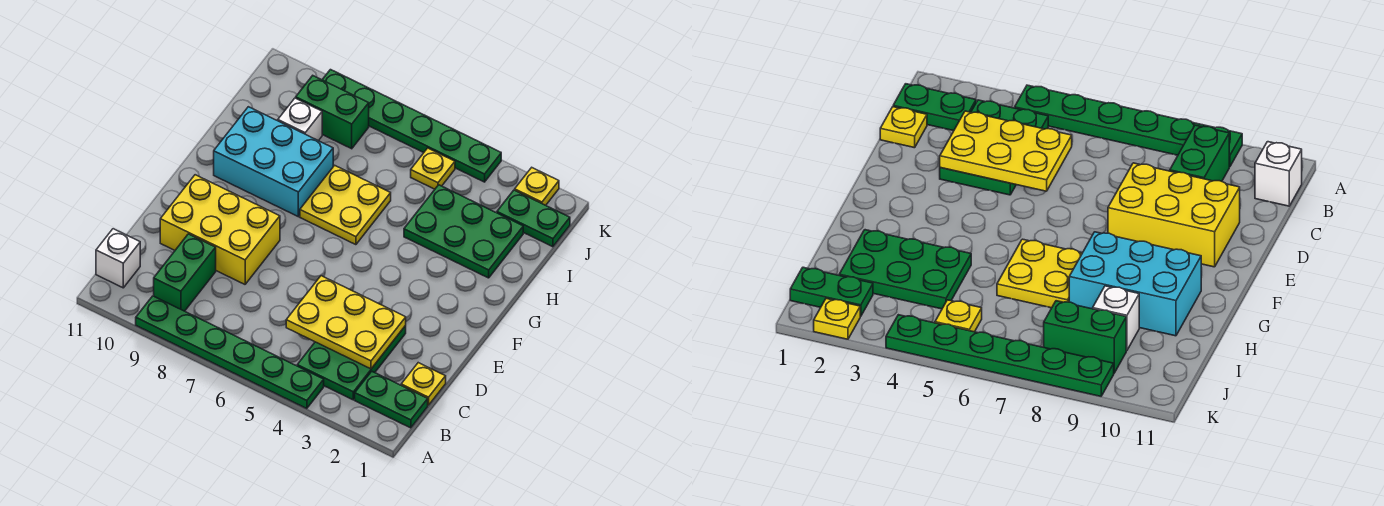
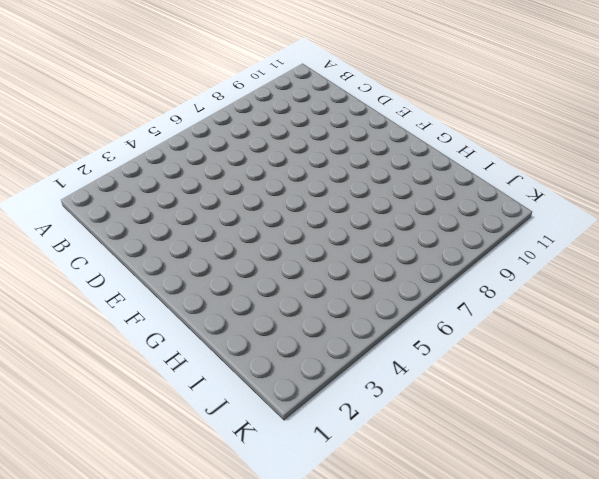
none -> green plate A4:A9 level 1
none -> green plate B1:B2 level 1
none -> green plate B3:D4 level 1

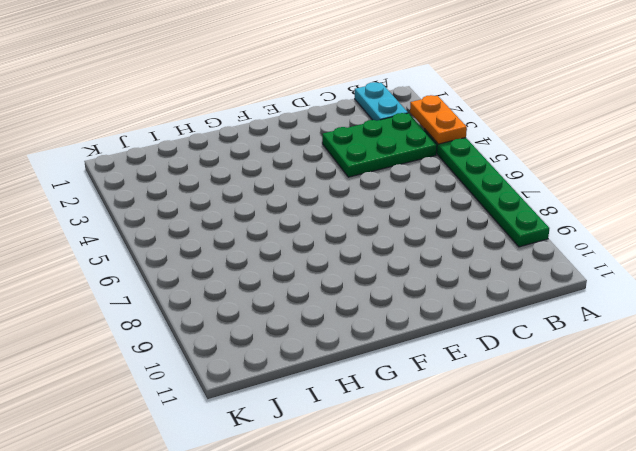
orange plate A3:A4 level 2 -> none
cyan plate B1:B2 level 1 -> green plate B1:B2 level 1
none -> green brick B9:C9 level 1
none -> white brick B11 level 1
none -> yellow plate C1 level 1

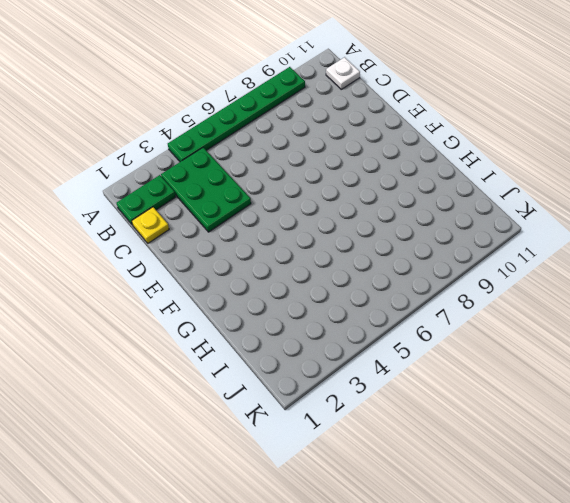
white plate B11 level 1 -> white brick B11 level 1
none -> green brick B9:C9 level 1
none -> yellow brick D8:E10 level 1
none -> yellow plate G6:H7 level 1

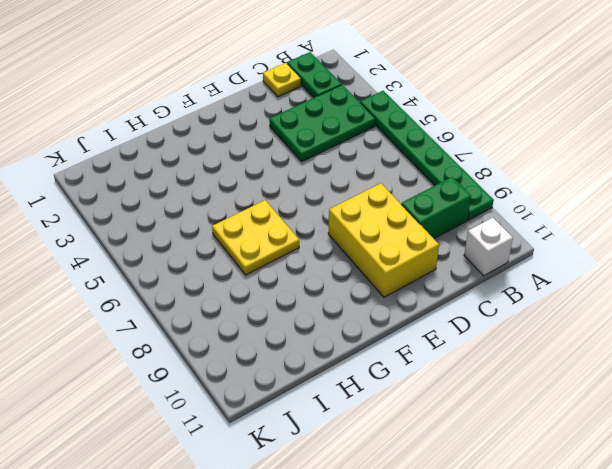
none -> cyan brick G8:H10 level 1
none -> green plate H2:I4 level 1
none -> white brick I9 level 1

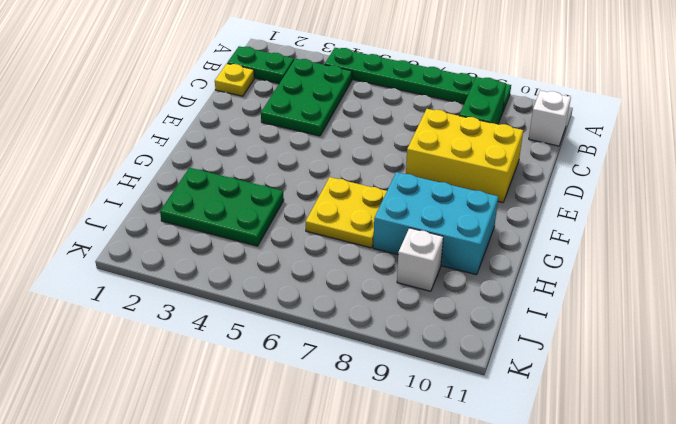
none -> green plate J1:J2 level 1
none -> yellow plate J5 level 1
none -> green brick J8:J9 level 1

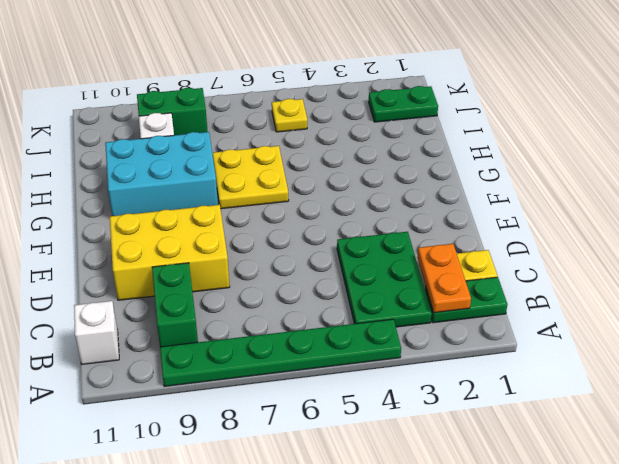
orange plate B2:C2 level 2 -> none
none -> green plate H2:I4 level 1
none -> yellow plate K2 level 1
none -> green plate K4:K9 level 1

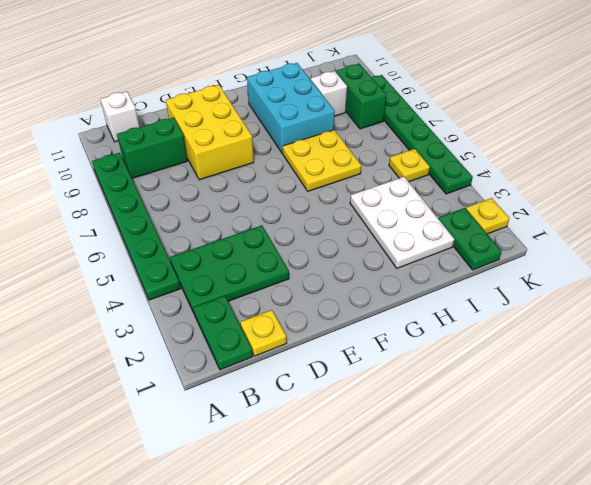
white plate H2:I4 level 1 -> green plate H2:I4 level 1
none -> yellow plate C3:D5 level 2

